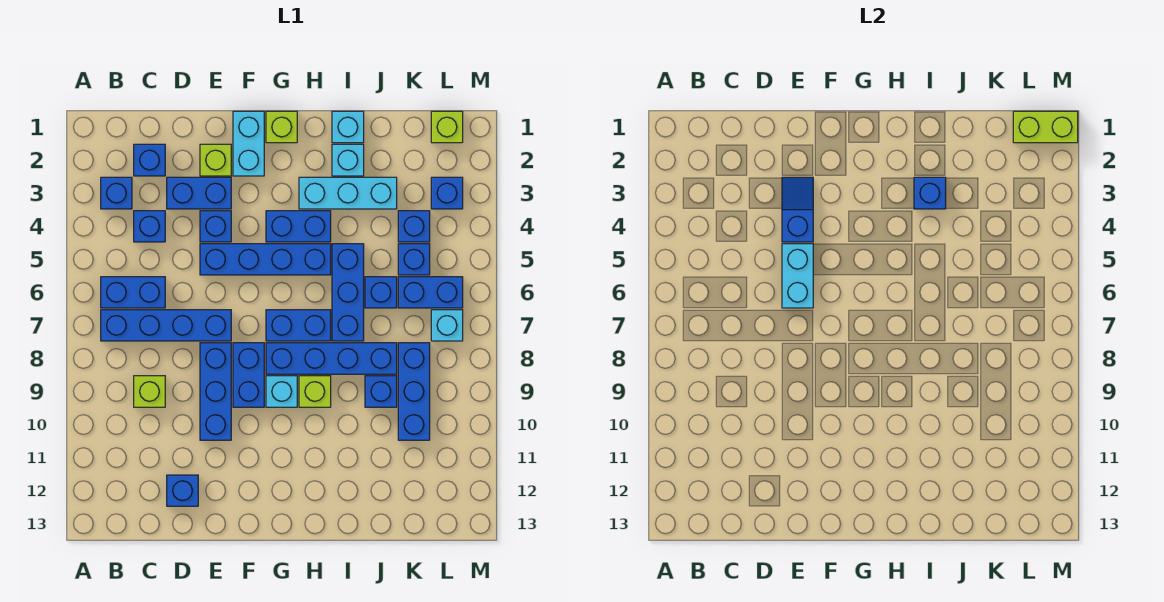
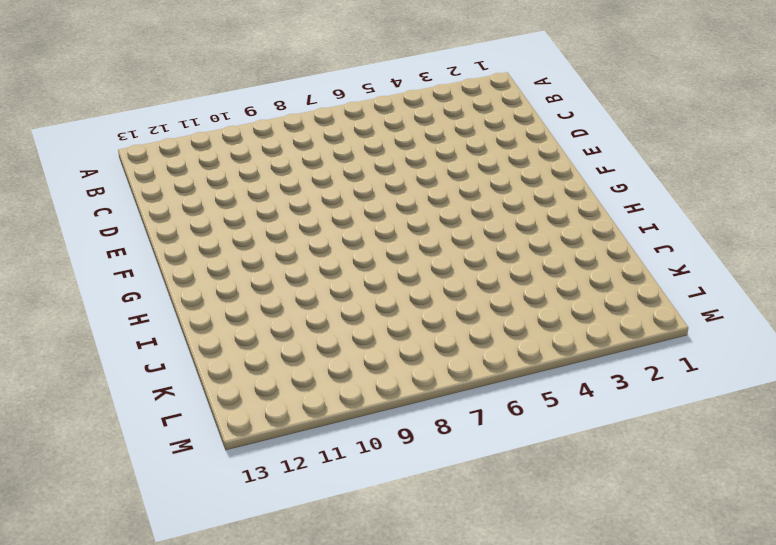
none -> blue brick B3 level 1
none -> blue brick B6:C6 level 1
none -> blue brick B7:E7 level 1
none -> blue brick C2 level 1

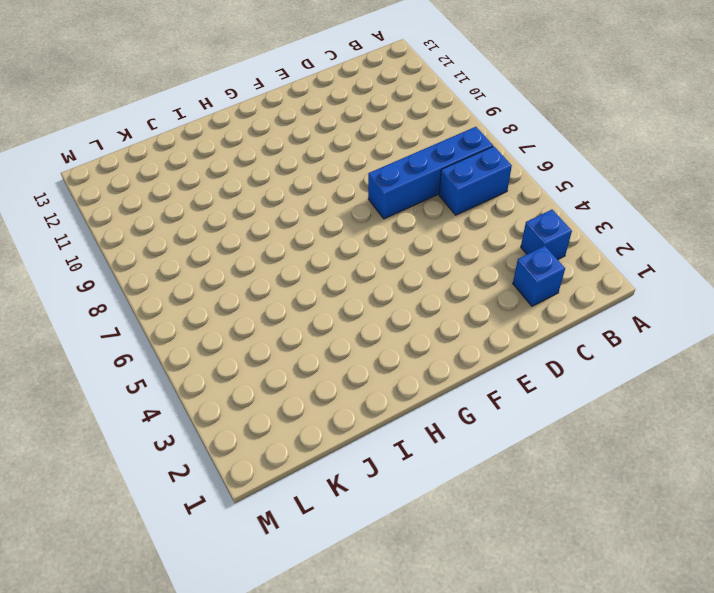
none -> blue brick C4 level 1
none -> lime brick C9 level 1
none -> blue brick D3:E3 level 1
none -> blue brick D12 level 1

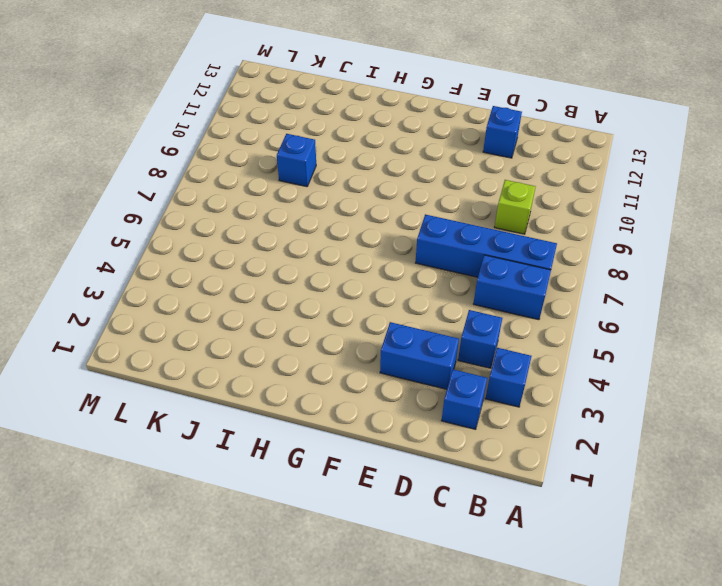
none -> lime brick E2 level 1
none -> blue brick E4 level 1
none -> blue brick E5:H5 level 1
none -> blue brick E8:E10 level 1

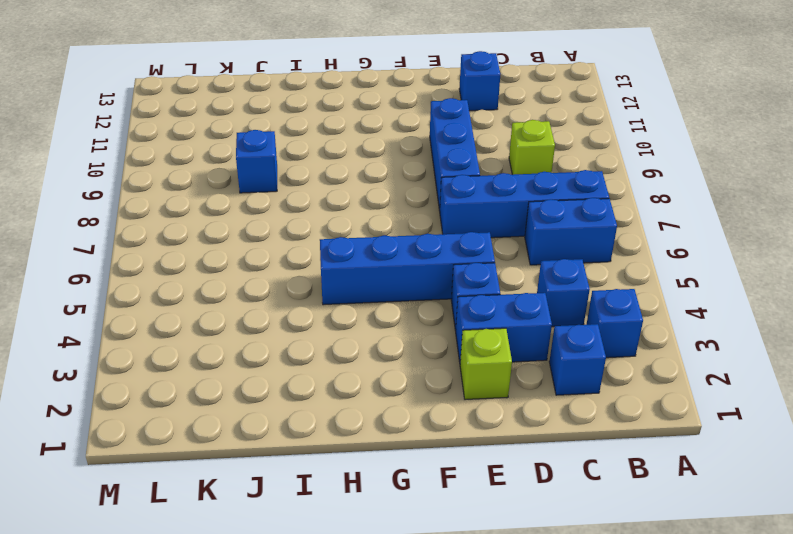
none -> cyan brick F1:F2 level 1
none -> blue brick F8:F9 level 1
none -> lime brick G1 level 1
none -> blue brick G4:H4 level 1

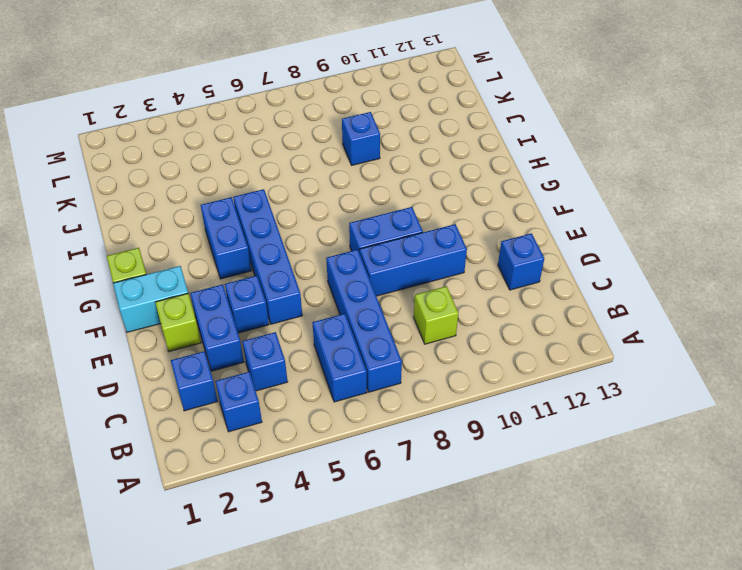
none -> blue brick G7:H7 level 1
none -> blue brick G8:J8 level 1
none -> cyan brick G9 level 1
none -> cyan brick H3:J3 level 1

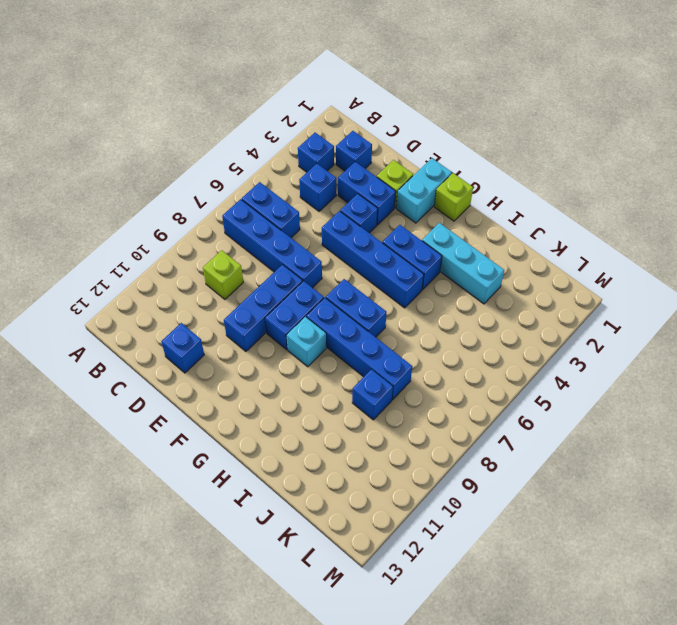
none -> lime brick H9 level 1
none -> cyan brick I1 level 1
none -> cyan brick I2 level 1
none -> blue brick I5:I7 level 1

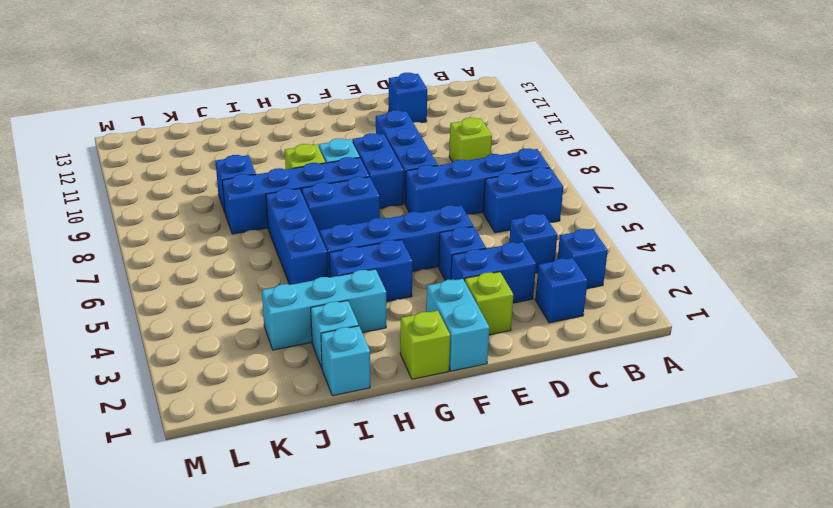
none -> blue brick J6 level 1
none -> blue brick K4 level 1
none -> blue brick K5 level 1
none -> blue brick K6:L6 level 1

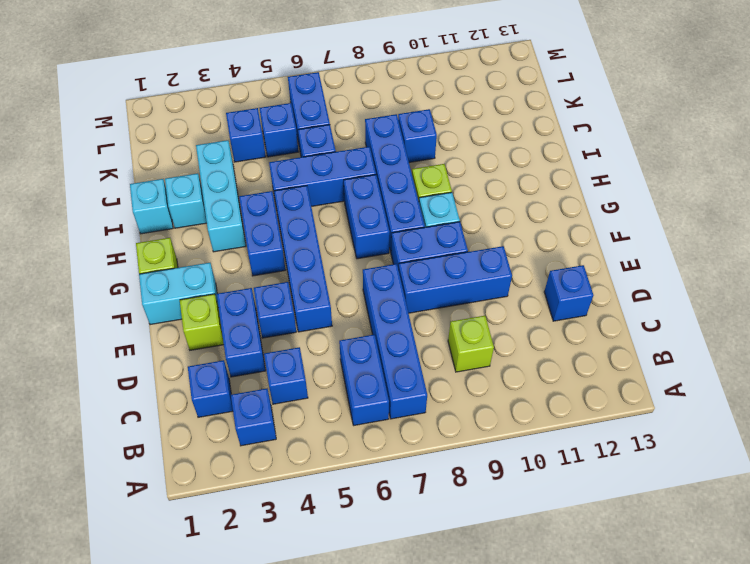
none -> blue brick K8:K10 level 1
none -> lime brick L1 level 1
none -> blue brick L3 level 1
none -> cyan brick L7 level 1

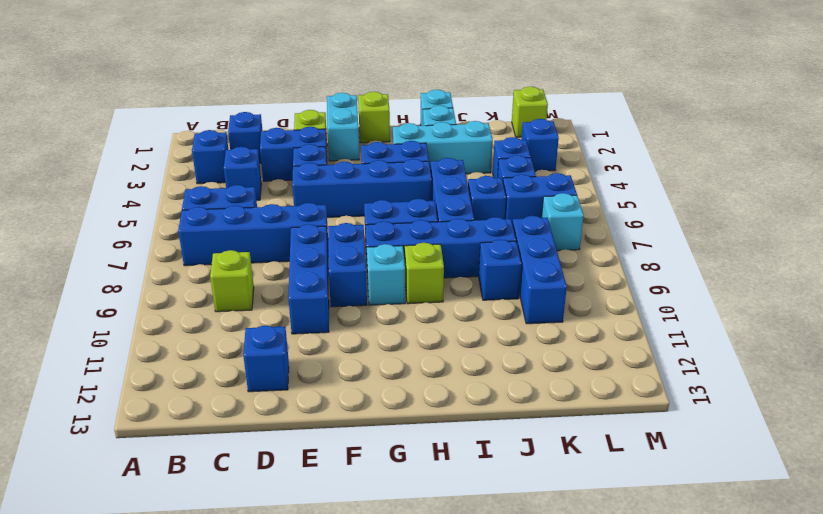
none -> blue slope E3:E4 level 2 top 4
none -> cyan brick E5:E6 level 2
none -> blue brick I3 level 2
none -> lime brick L1:M1 level 2

